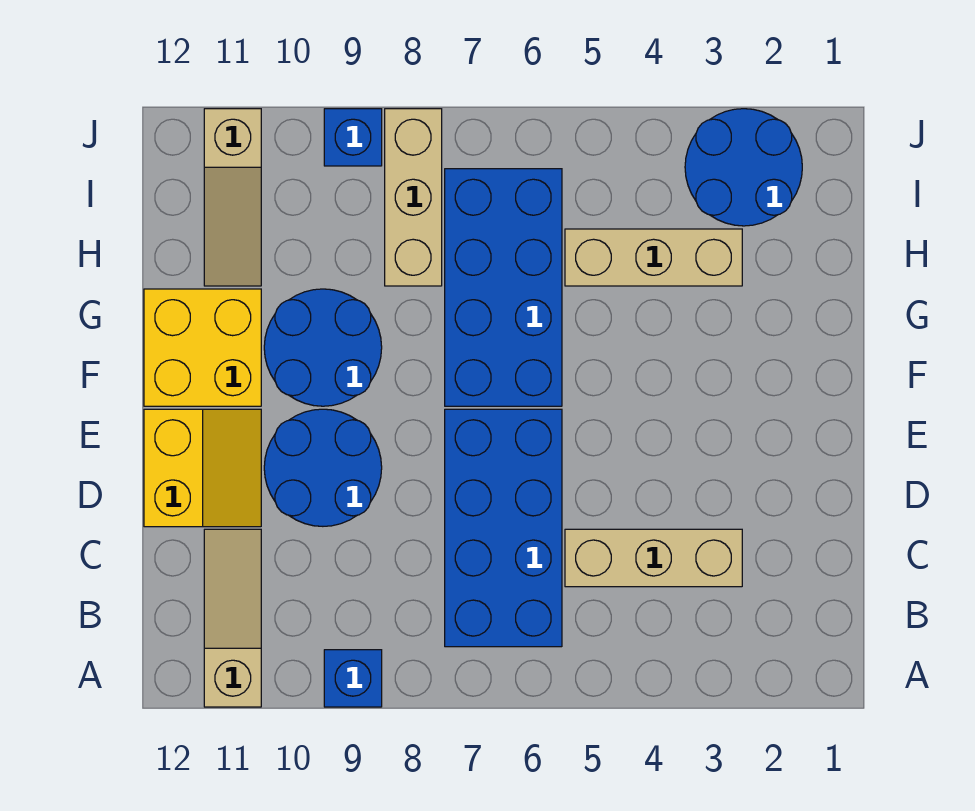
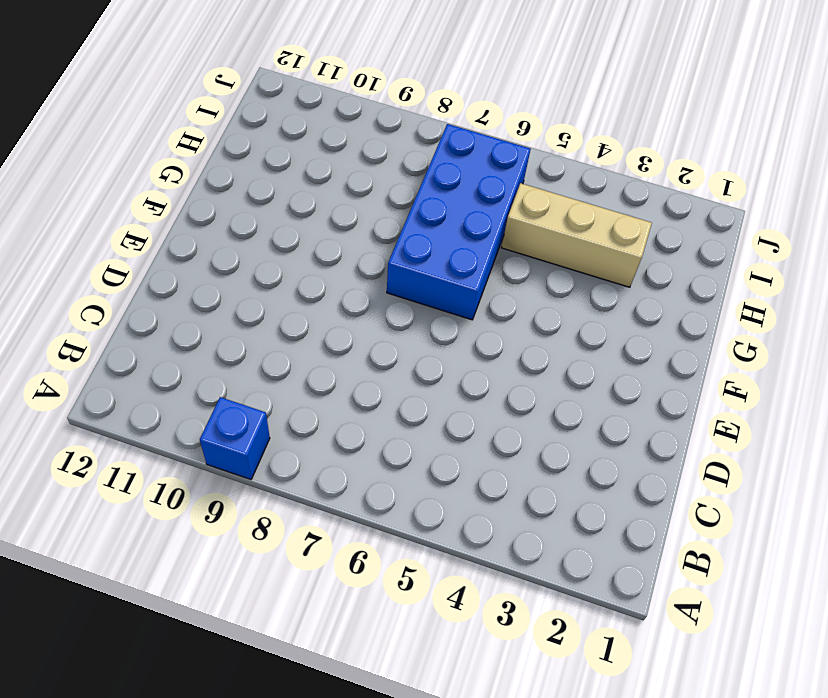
none -> tan slope A11:C11 level 1 top A
none -> blue brick B6:E7 level 1
none -> tan brick C3:C5 level 1

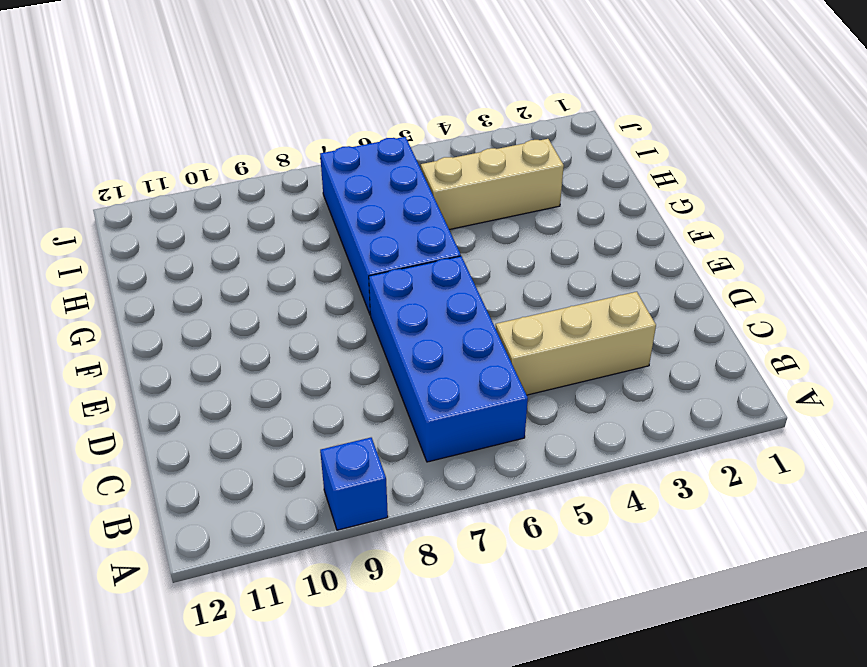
none -> tan slope A11:C11 level 1 top A
none -> blue round brick D9:E10 level 1
none -> yellow slope D11:E12 level 1 top 12

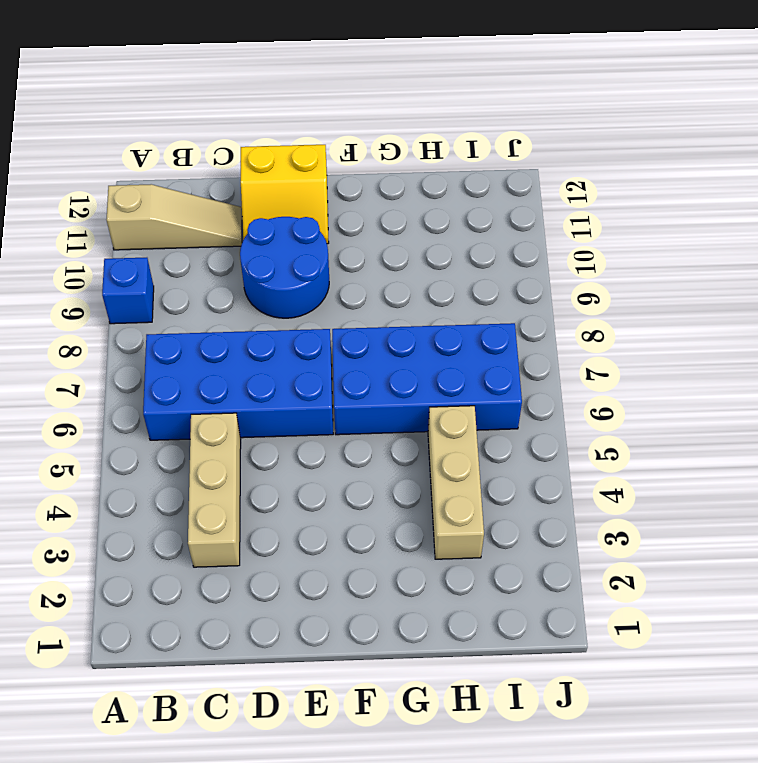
none -> blue round brick F9:G10 level 1
none -> yellow brick F11:G12 level 1
none -> tan brick H8:J8 level 1

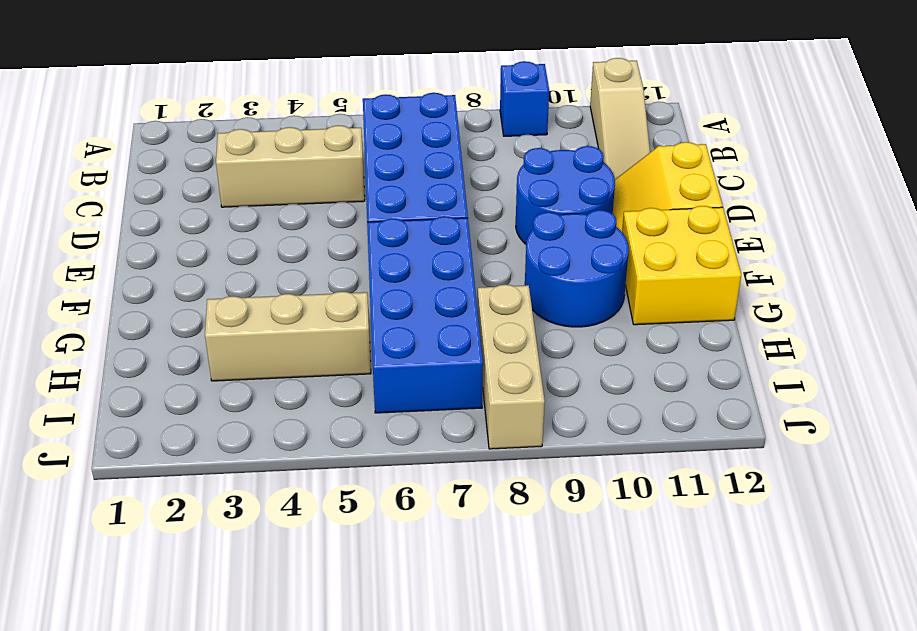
none -> tan slope H11:J11 level 1 top J
none -> blue round brick I2:J3 level 1
none -> blue brick J9 level 1

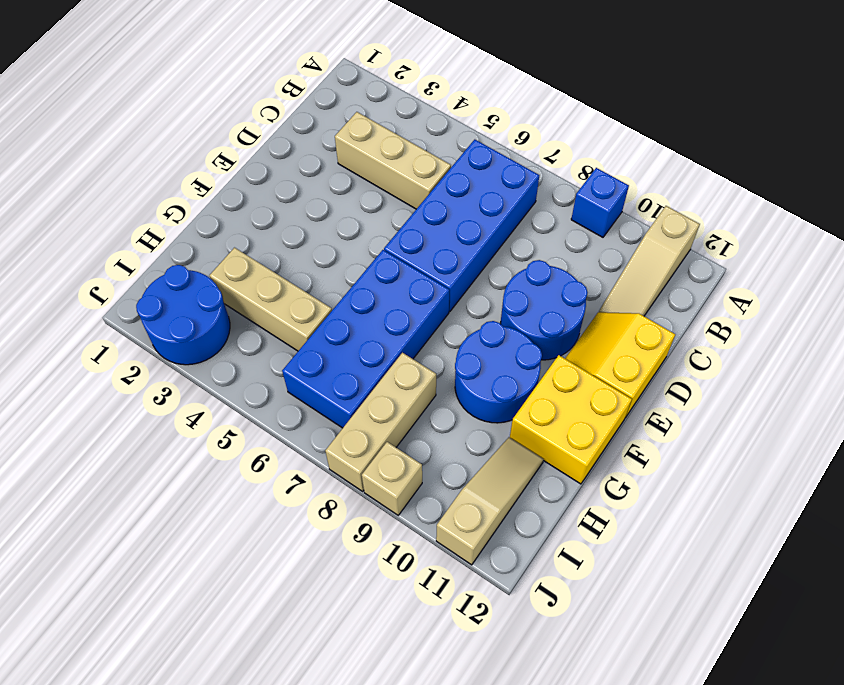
tan brick J9 level 1 -> blue brick J9 level 1

